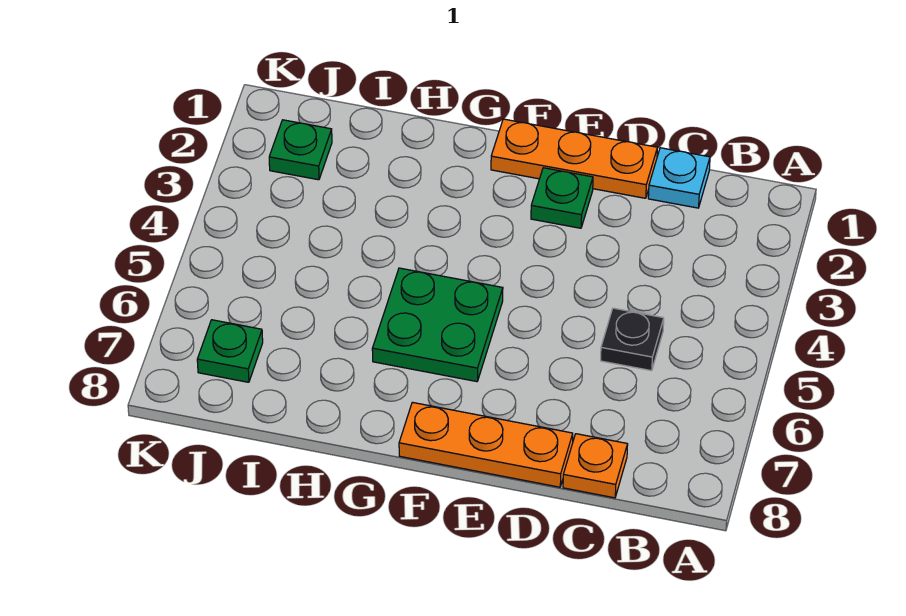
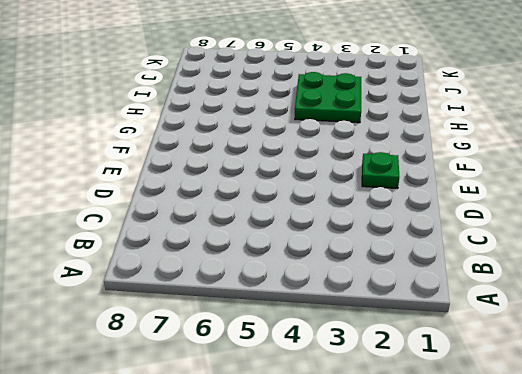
green plate H3:I4 level 1 -> green plate F5:G6 level 1
none -> cyan plate C1 level 1
none -> black plate C5 level 1

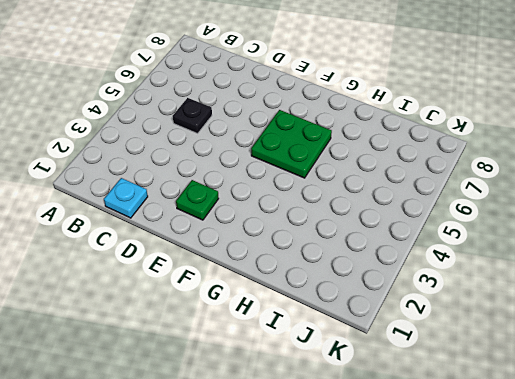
none -> orange plate C8 level 1
none -> orange plate D1:F1 level 1

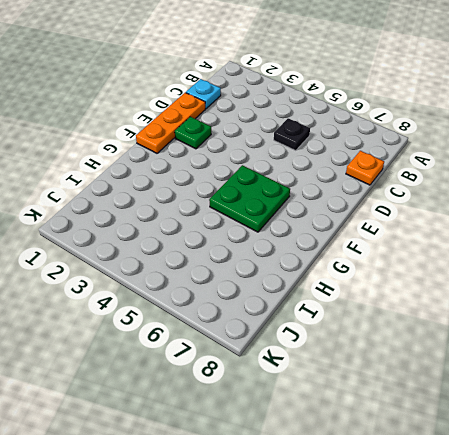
none -> orange plate D8:F8 level 1
none -> green plate J2 level 1

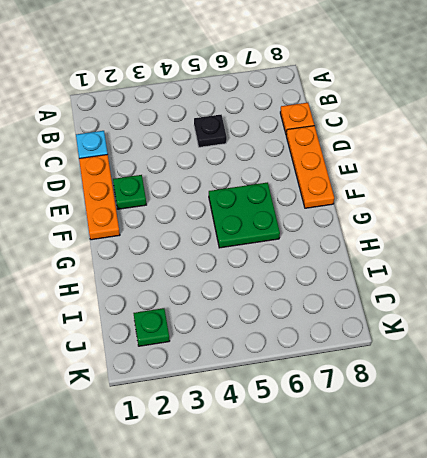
none -> green plate J7 level 1

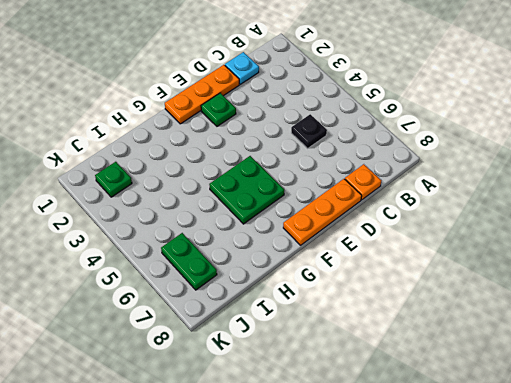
green plate J6:J7 level 1 -> green plate J7 level 1

